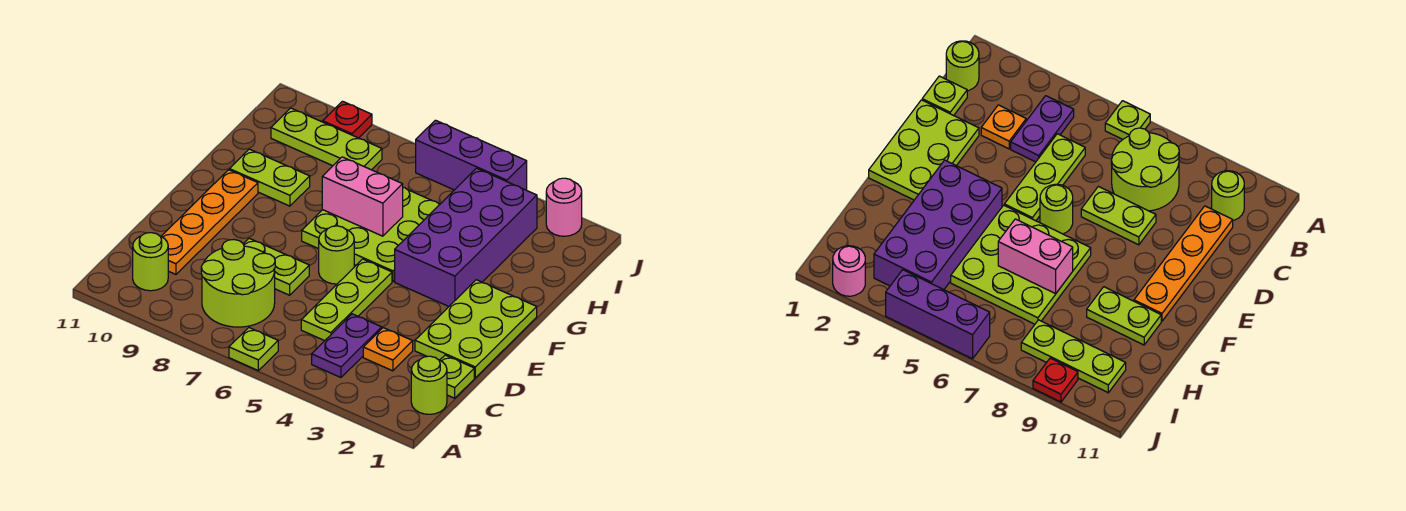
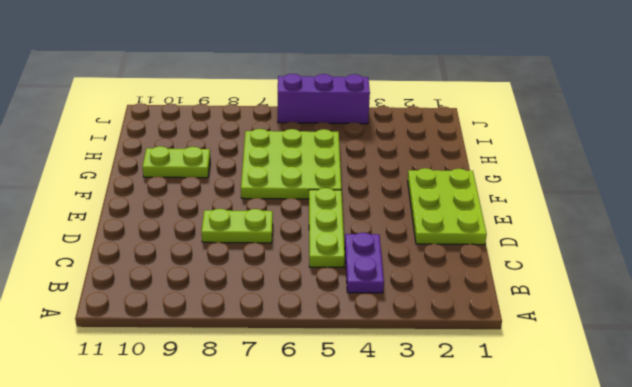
none -> lime plate A6 level 1
none -> lime round brick B1 level 1
none -> lime round brick B7:C8 level 1

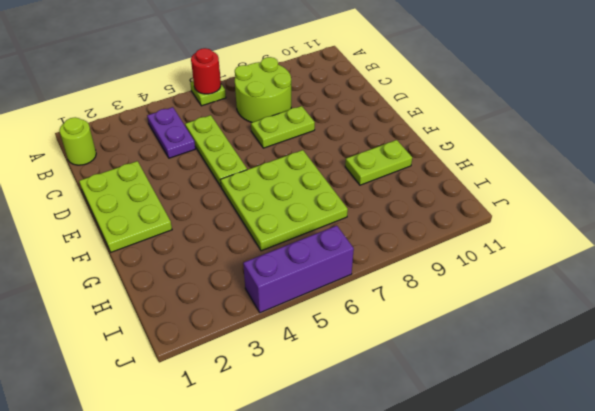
red round brick A6 level 2 -> none
none -> lime round brick B10 level 1
none -> lime plate C1 level 1
none -> orange plate C3 level 1

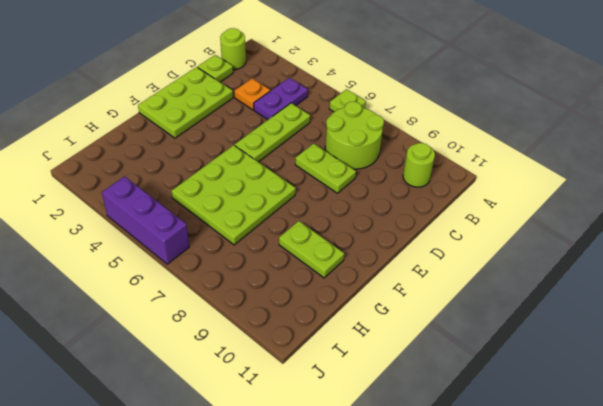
none -> orange plate C10:F10 level 1
none -> lime round brick E6 level 1
none -> purple brick F3:I4 level 1

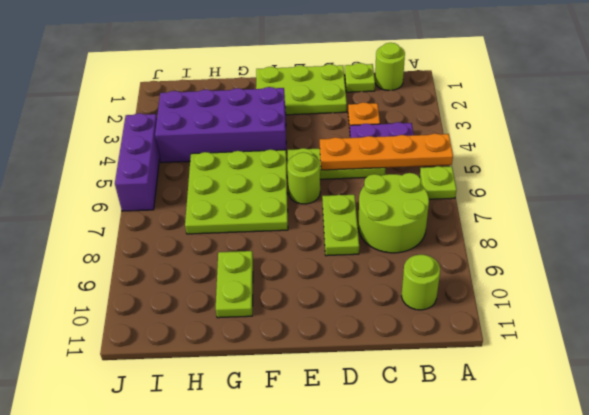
orange plate A5:D5 level 2 -> orange plate C10:F10 level 1
none -> lime plate I8:I10 level 1
none -> pink round brick J2 level 1
none -> red plate J9 level 1

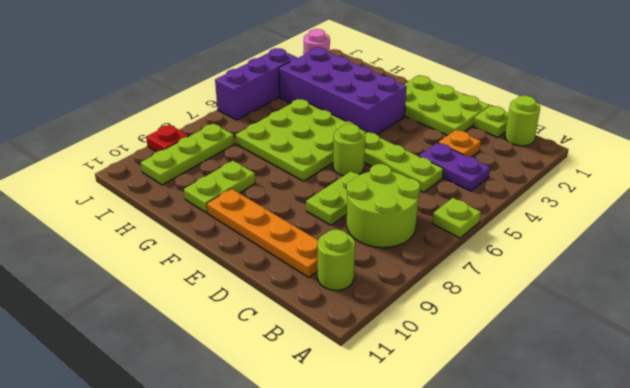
none -> pink brick G6:G7 level 2

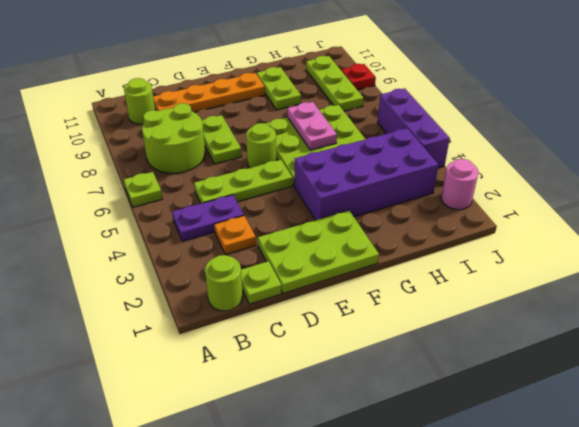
pink plate G6:G7 level 2 -> pink brick G6:G7 level 2

